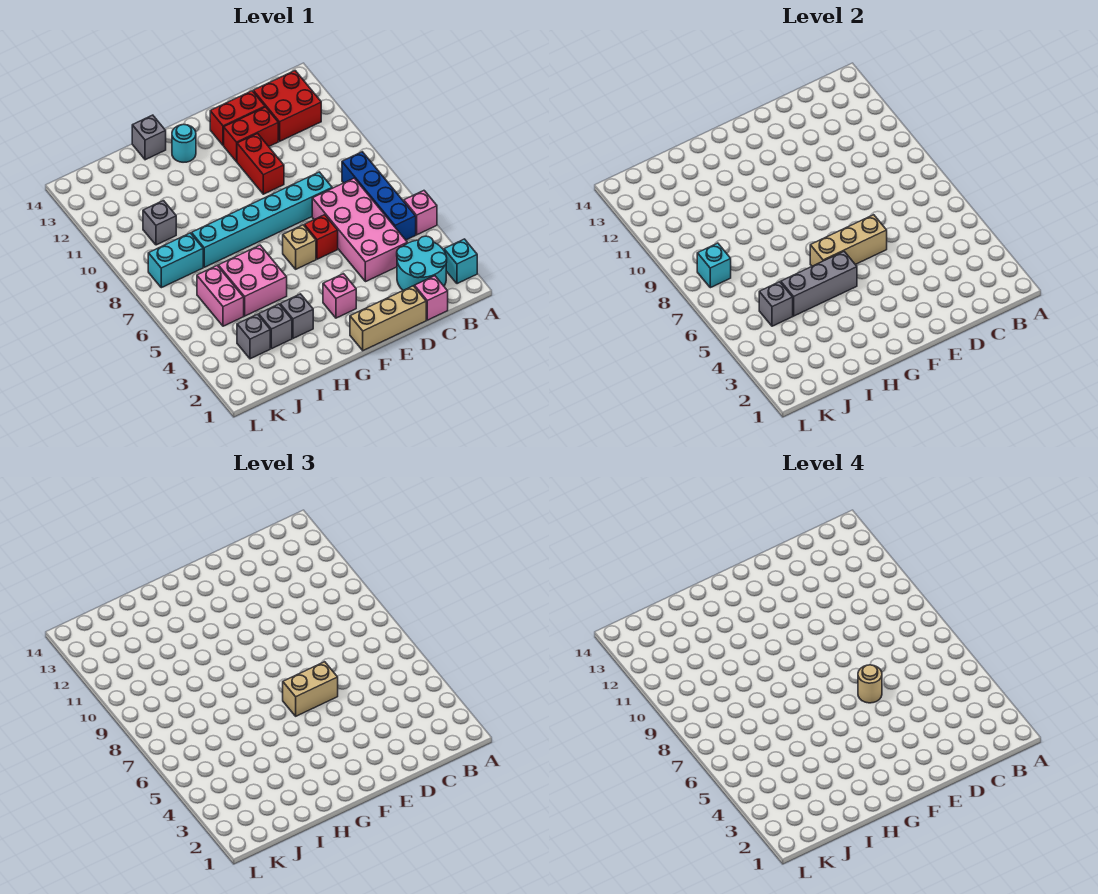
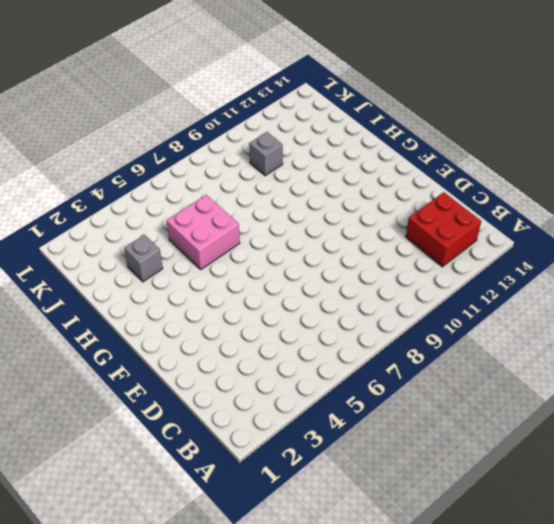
none -> cyan brick A2 level 1
none -> pink brick A5 level 1
none -> cyan round brick B2:C3 level 1
none -> blue brick B5:B8 level 1

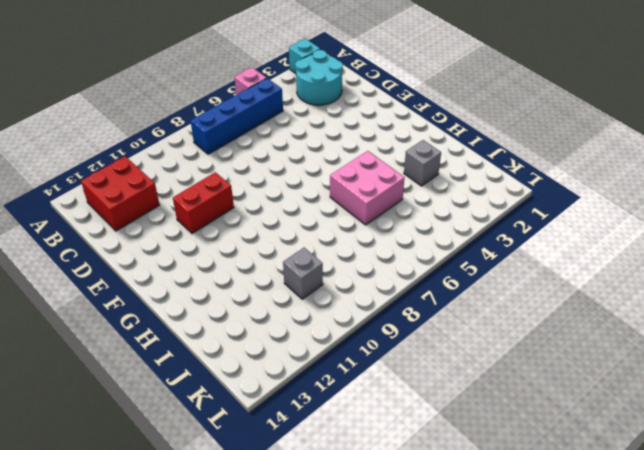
none -> pink brick C1 level 1
none -> pink brick C4:D7 level 1
none -> tan brick D1:F1 level 1
none -> cyan brick D8:I8 level 1

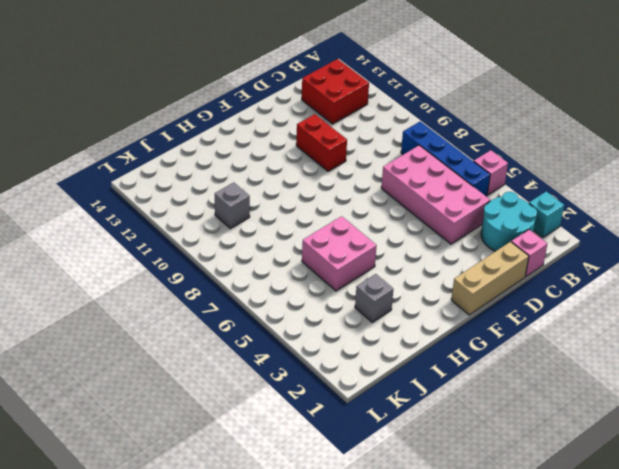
none -> cyan brick D8:I8 level 1
none -> red brick D12:E12 level 1
none -> red brick D13:E13 level 1
none -> red brick E6 level 1

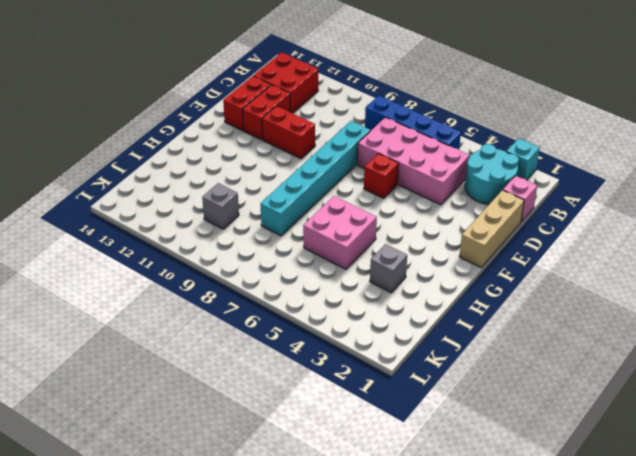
none -> pink brick A5 level 1
none -> pink brick F3 level 1
none -> tan brick F6 level 1
none -> cyan round brick G13 level 1

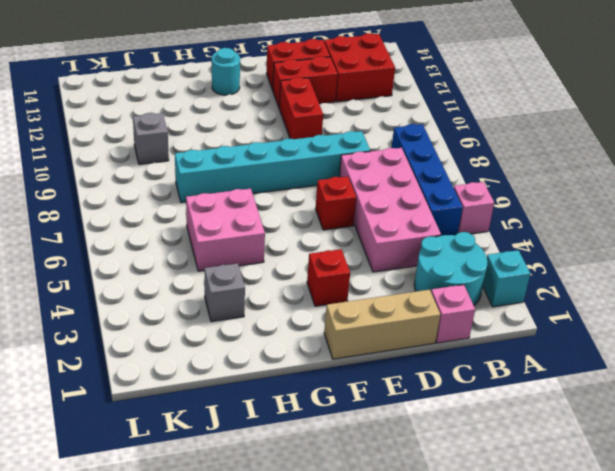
red brick F3 level 1 -> pink brick F3 level 1
none -> tan brick F6 level 1
none -> grey brick H3 level 1
none -> grey brick H14 level 1
none -> grey brick J3 level 1

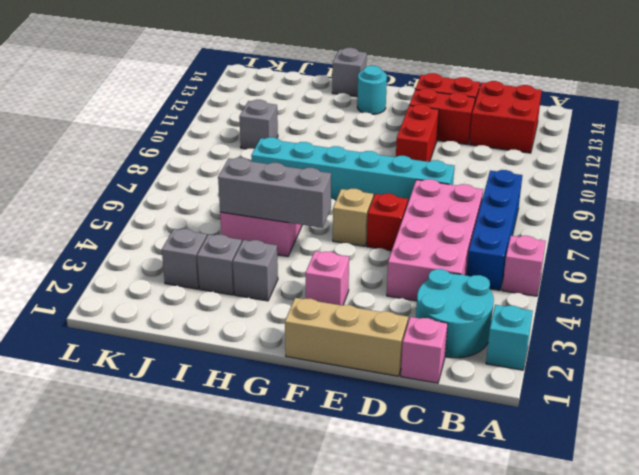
none -> pink brick J5:J6 level 1
none -> cyan brick J8:K8 level 1
none -> tan brick E6:G6 level 2
none -> grey brick J5 level 2

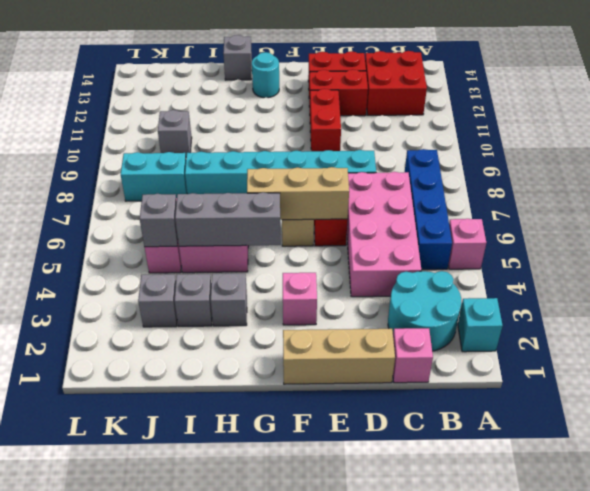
none -> cyan brick K8 level 2
none -> tan brick E6:F6 level 3
none -> tan round brick E6 level 4

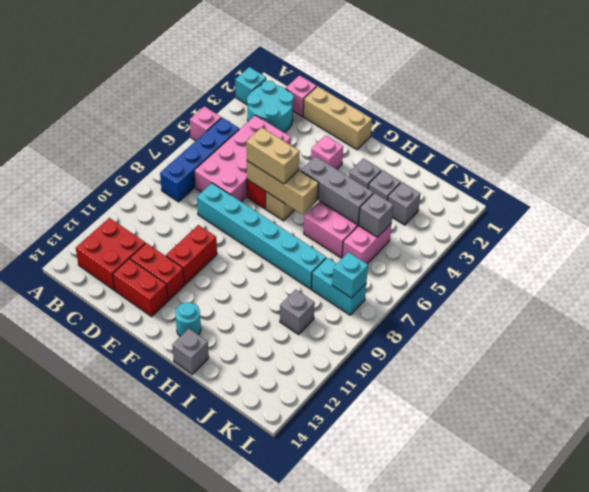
none -> tan round brick E6 level 4

